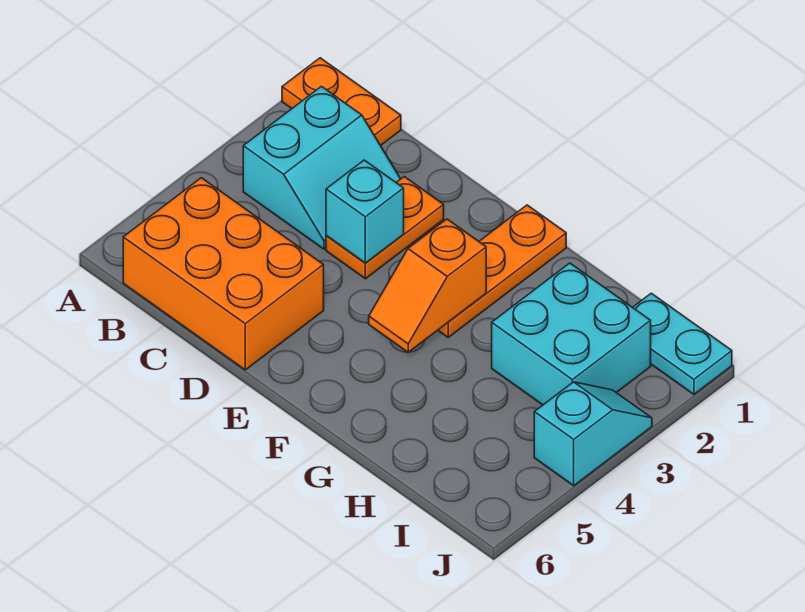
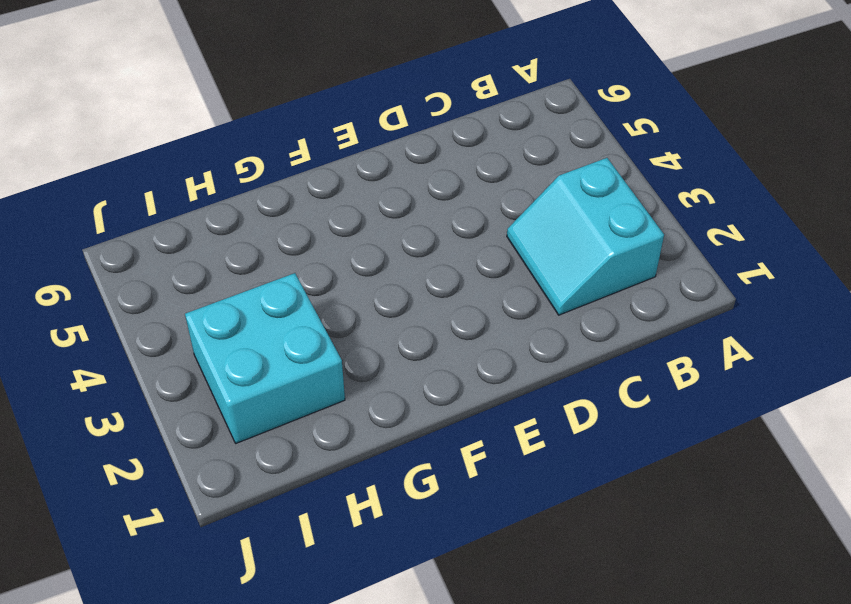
none -> orange plate A1:B1 level 1
none -> orange brick B5:D6 level 1

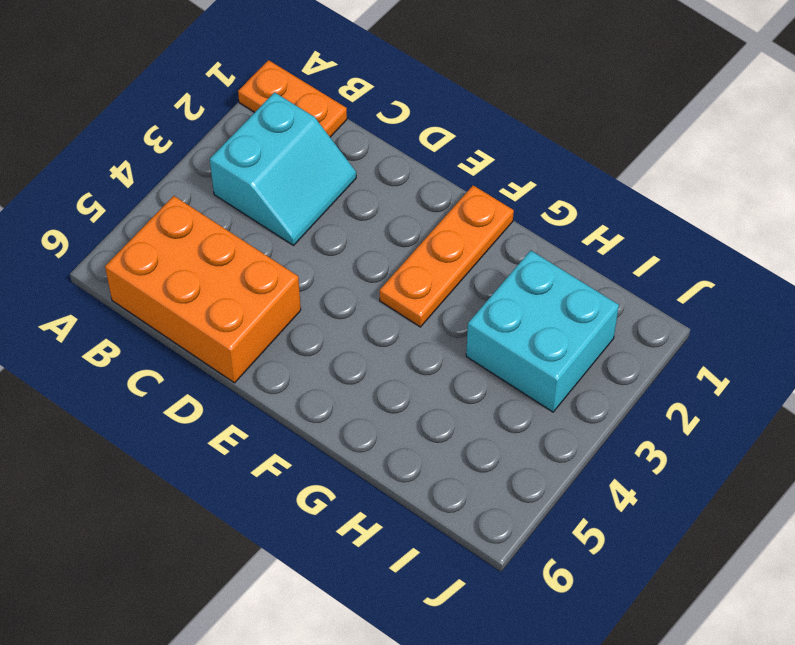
none -> orange plate D2:D3 level 1
none -> cyan plate I1:J1 level 1

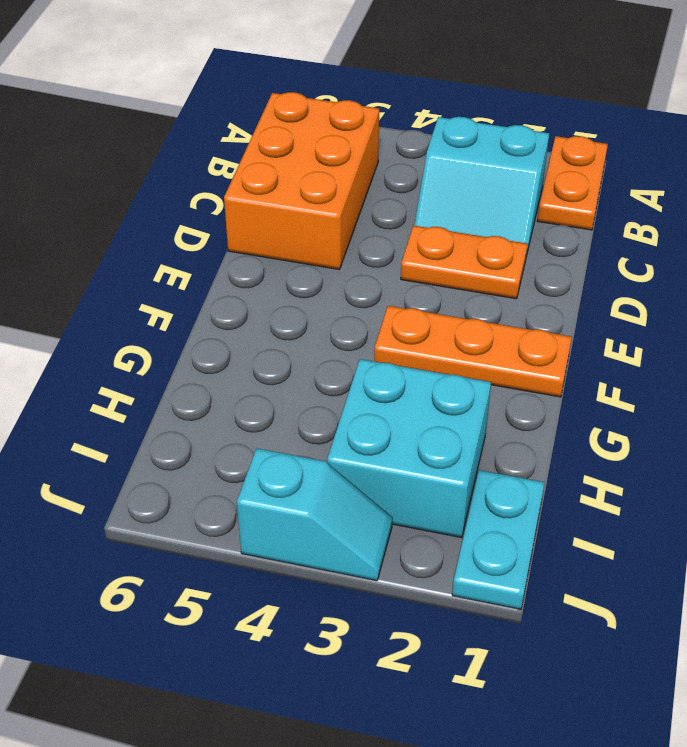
none -> cyan brick D3 level 2
none -> orange slope F3:F4 level 2 top 3

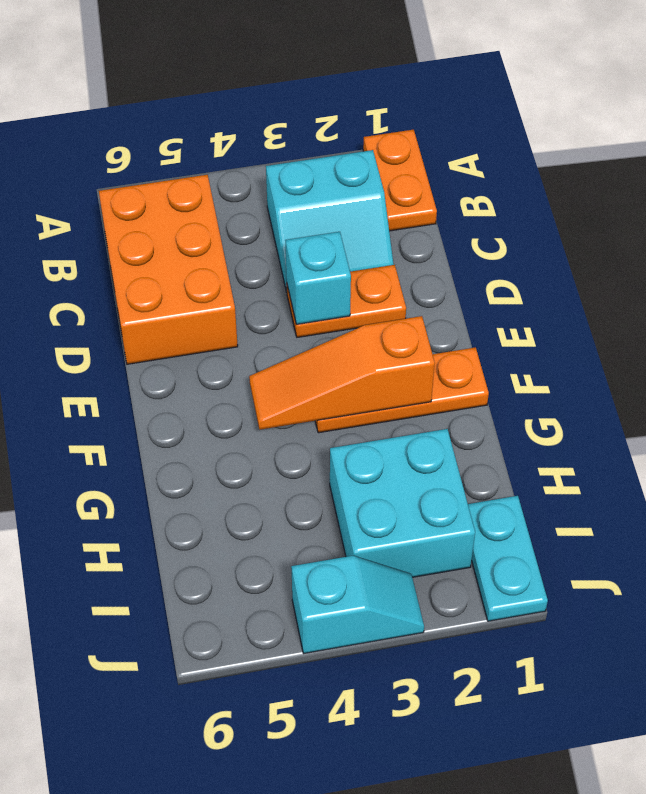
orange slope F2:F4 level 2 top 2 -> orange slope F3:F4 level 2 top 3

